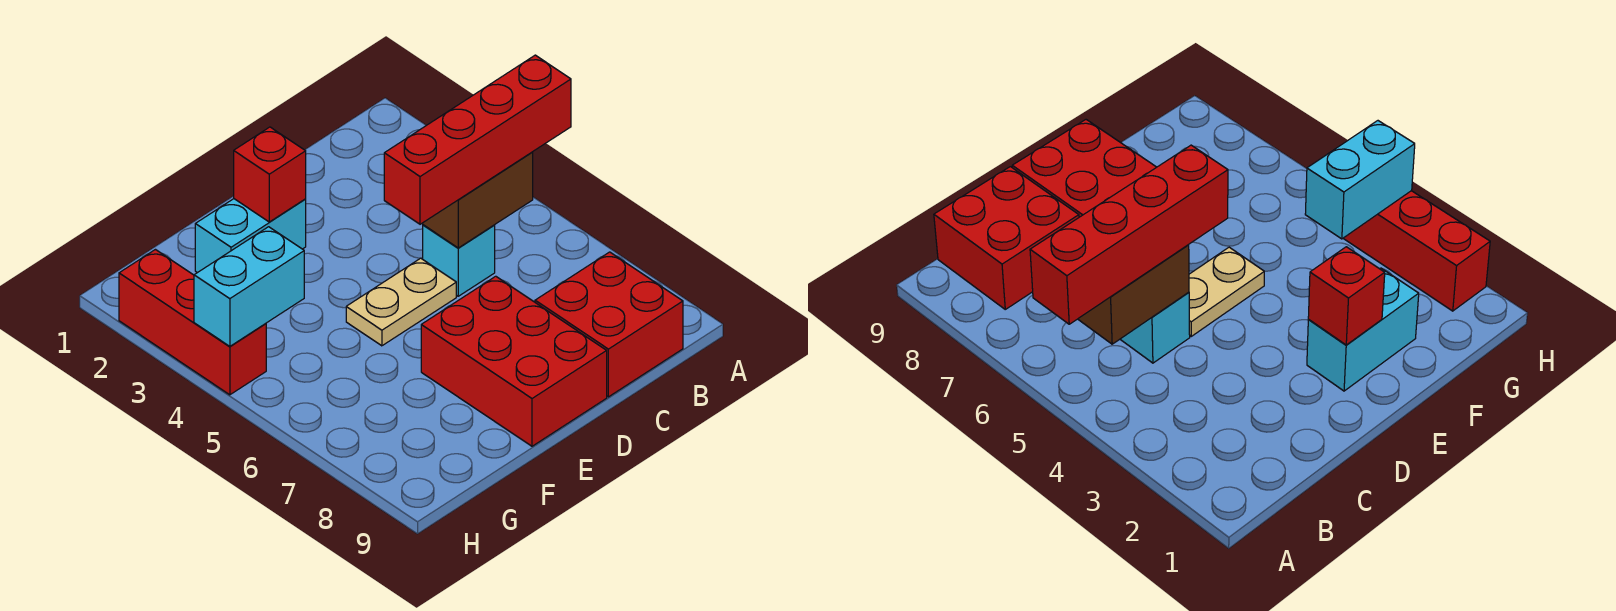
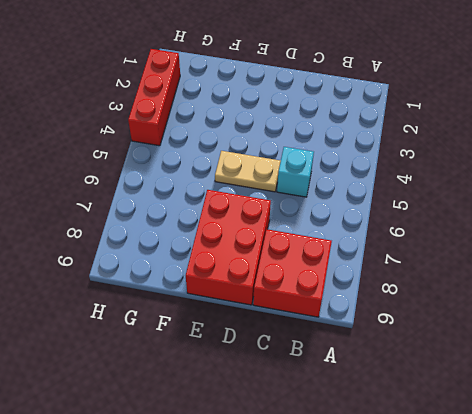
none -> cyan brick E2:F2 level 1
none -> brown brick B5:C5 level 2

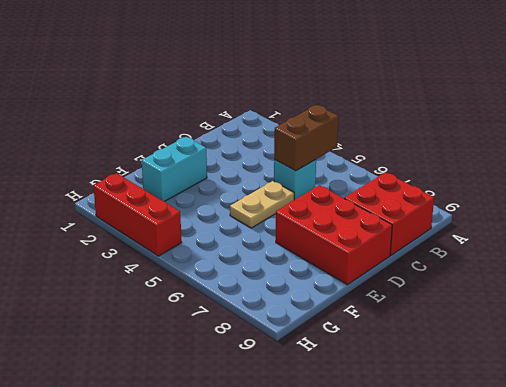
none -> red brick E2 level 2
none -> cyan brick G4:H4 level 2

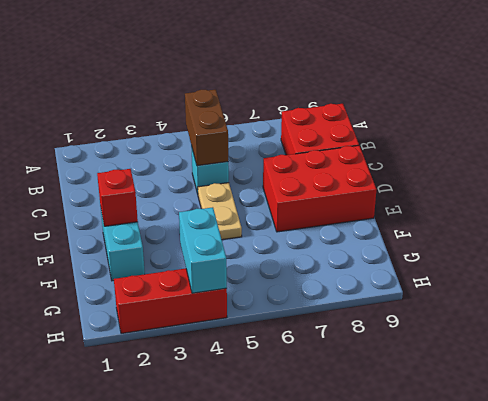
none -> red brick A5:D5 level 3

